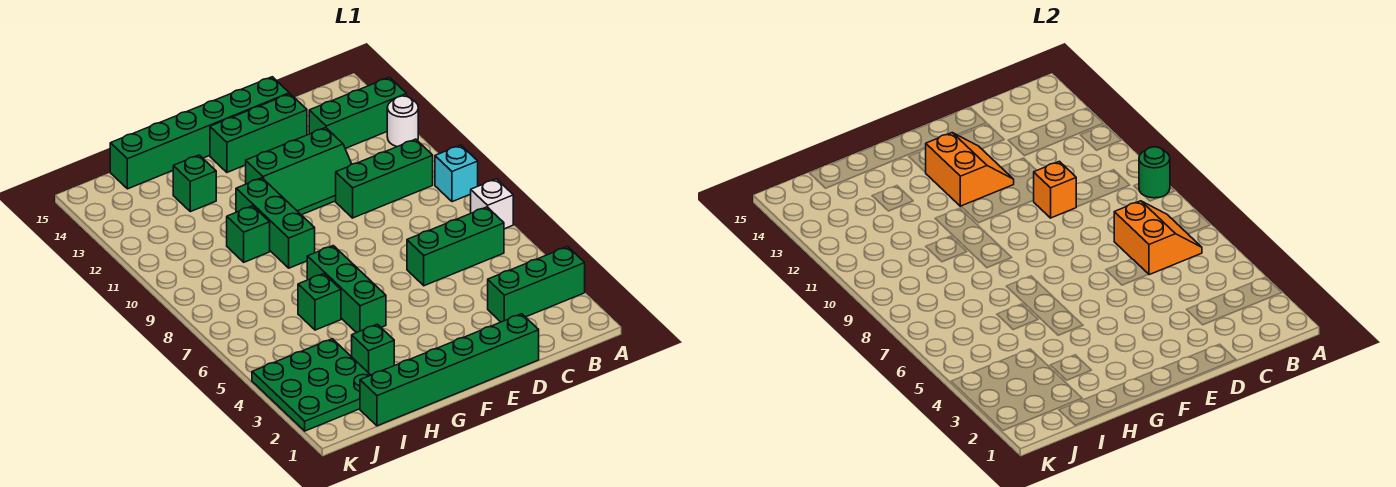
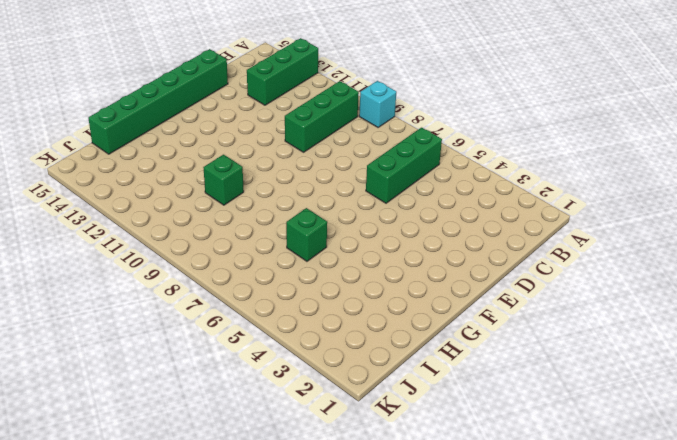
none -> green brick A3:C3 level 1
none -> white brick A7 level 1
none -> white round brick A12 level 1

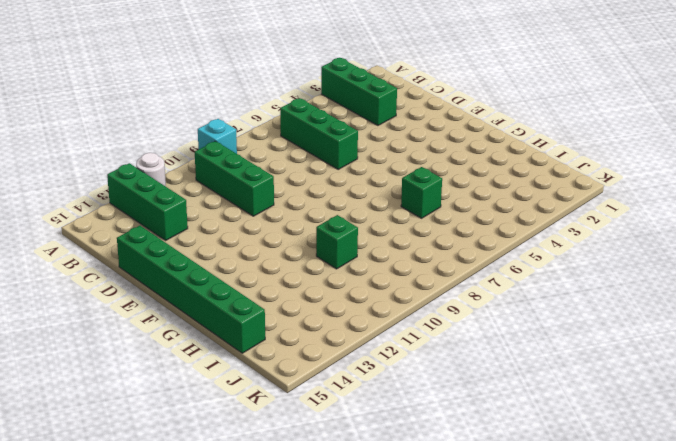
none -> white brick A7 level 1
none -> green brick D1:I1 level 1
none -> green slope D11:F12 level 1 top 12

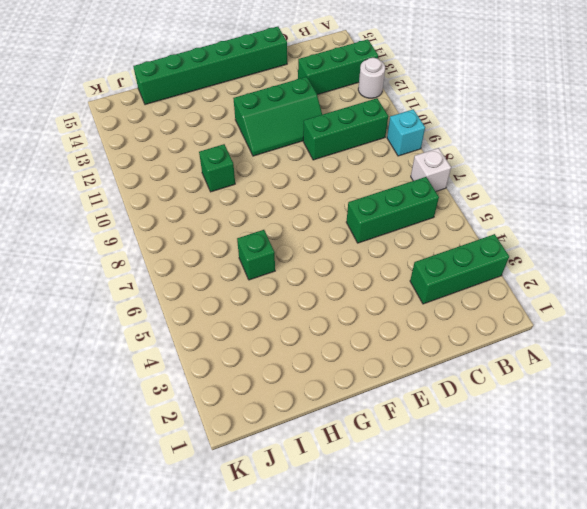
none -> green brick D1:I1 level 1
none -> green brick D14:F14 level 1
none -> green brick G5:G7 level 1

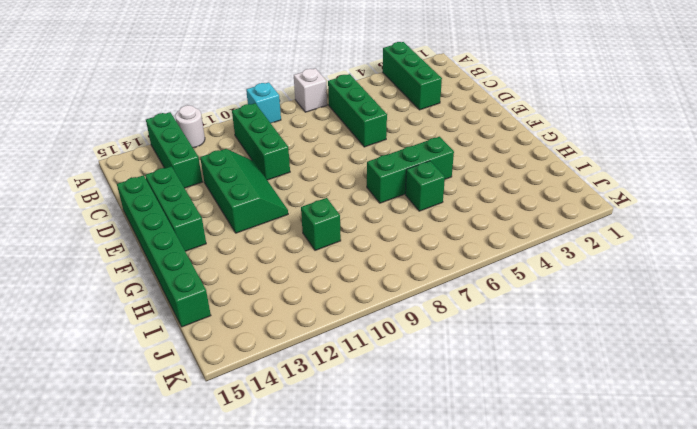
none -> green brick D1:I1 level 1
none -> green brick G9:G11 level 1
none -> green brick H3 level 1

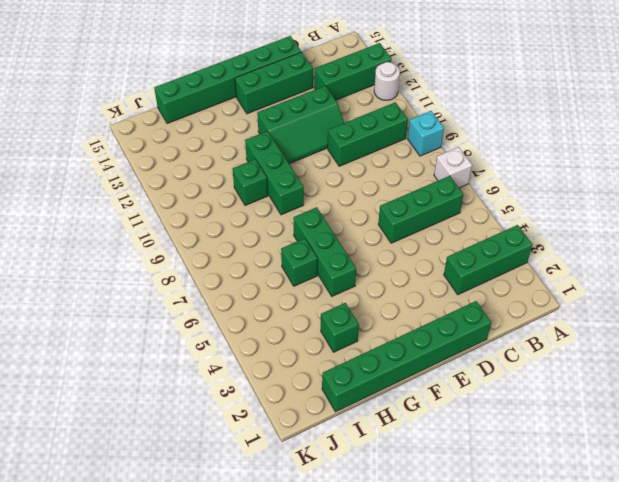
none -> green brick H13 level 1
none -> green plate I2:K4 level 1
none -> green round brick A9 level 2

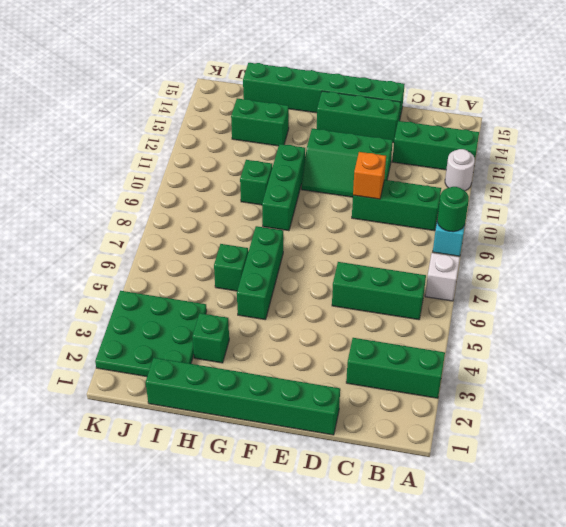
green brick H13:I13 level 1 -> green brick H13 level 1
none -> orange slope B6:C7 level 2 top C
none -> orange slope E12:F13 level 2 top F

